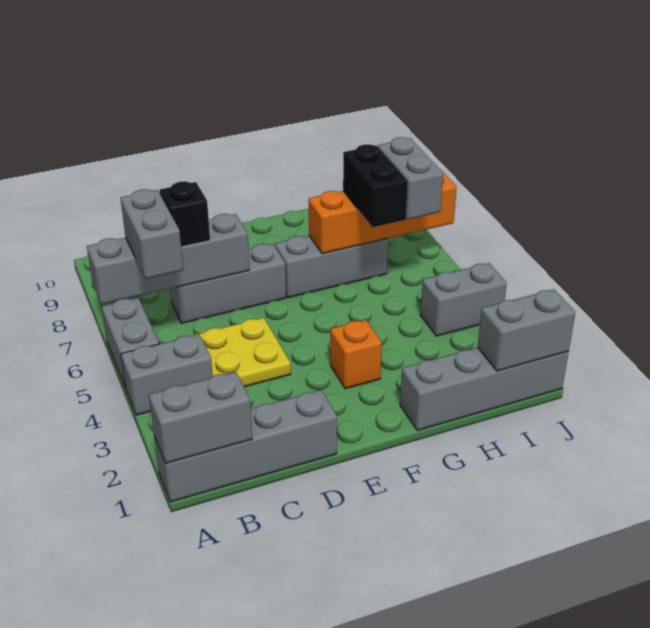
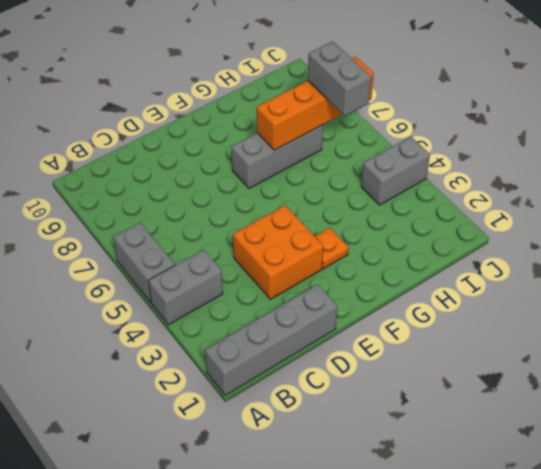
orange brick D3:E4 level 1 -> yellow plate C4:D5 level 1
orange plate F3 level 1 -> orange brick F3 level 1
none -> grey brick C7:E7 level 1
none -> grey brick G1:J1 level 1
none -> grey brick A1:B1 level 2

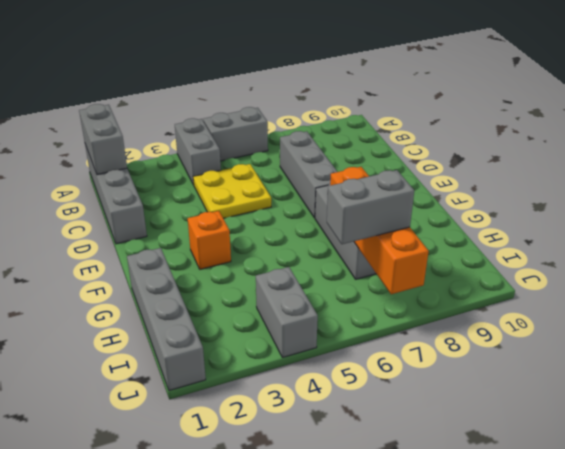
none -> grey brick A7:D7 level 2
none -> grey brick I1:J1 level 2
none -> grey brick B6:B7 level 3

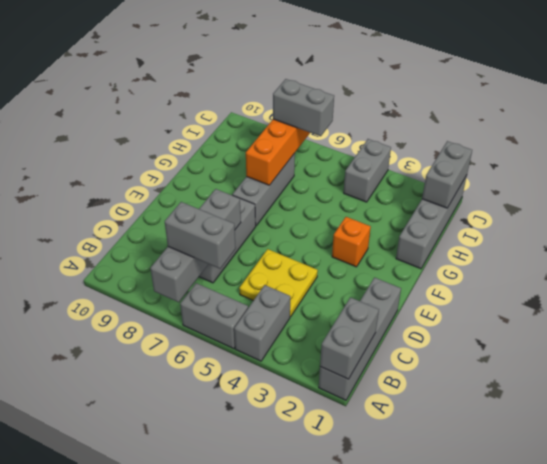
none -> black brick C7 level 3
none -> black brick H6:H7 level 3

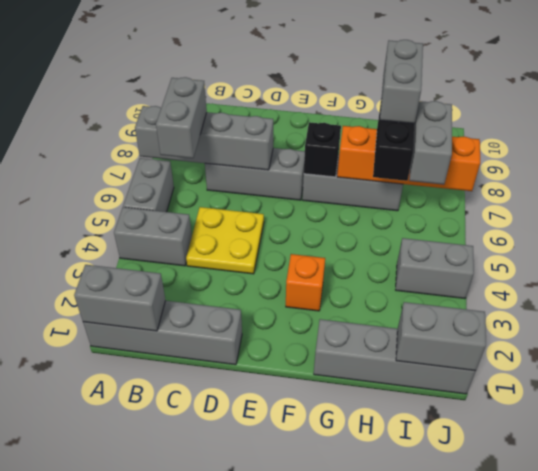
black brick F7 level 2 -> black brick C7 level 3
grey brick H7:H8 level 4 -> none

